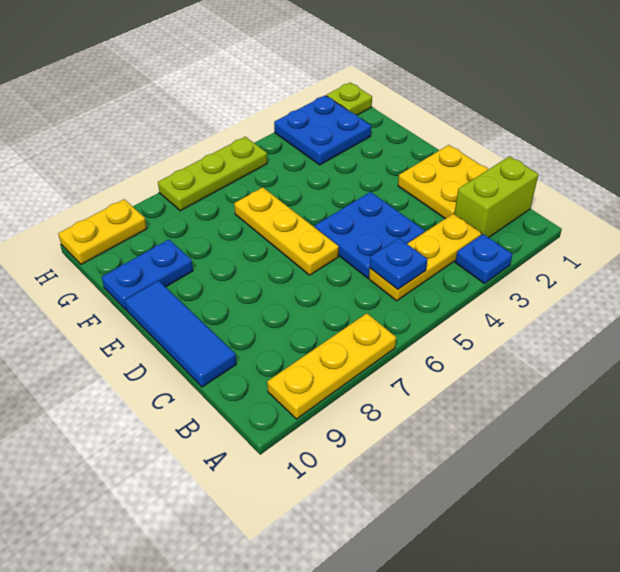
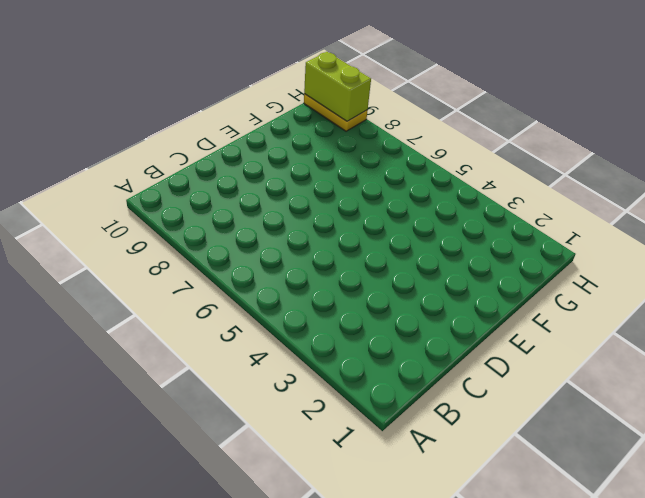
lime brick H9:H10 level 2 -> lime brick B1:B2 level 1
none -> blue plate A3 level 1
none -> yellow plate A7:A9 level 1
none -> yellow plate B3:B5 level 1

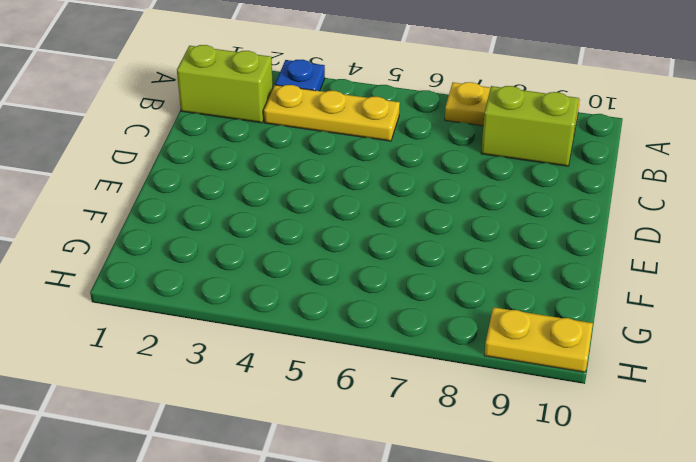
lime brick B8:B9 level 1 -> none
none -> yellow plate C1:D2 level 1
none -> blue plate C4:D5 level 1
none -> blue tile C10:E10 level 1

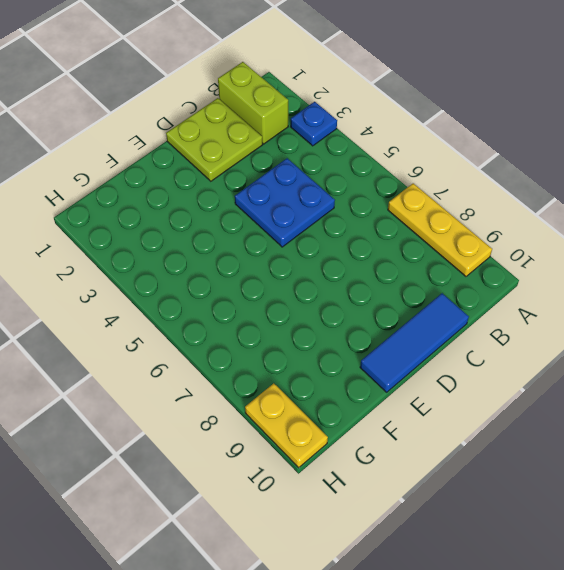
lime plate C1:D2 level 1 -> yellow plate C1:D2 level 1
none -> yellow plate B3:B5 level 1
none -> yellow plate D6:F6 level 1
none -> blue plate F9:F10 level 1

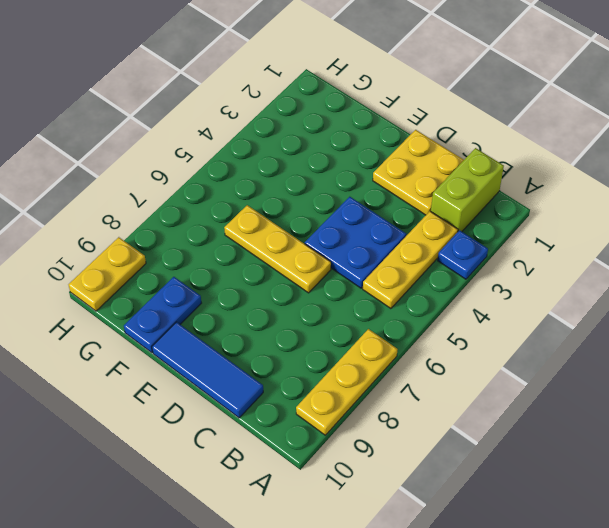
none -> blue plate G2:H3 level 1
none -> lime plate H1 level 1
none -> lime plate H5:H7 level 1

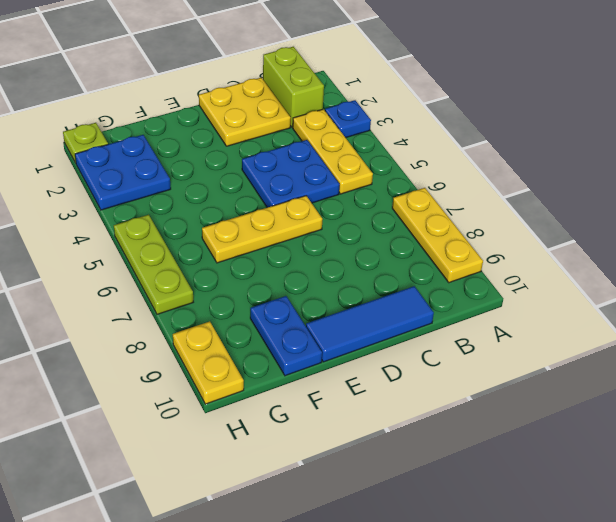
none -> blue plate B5 level 2

